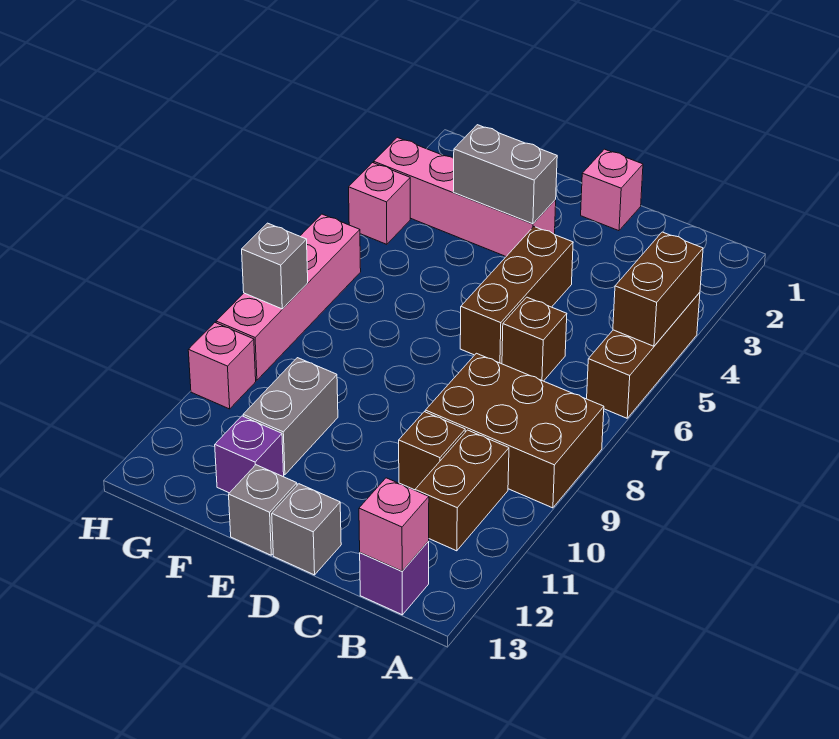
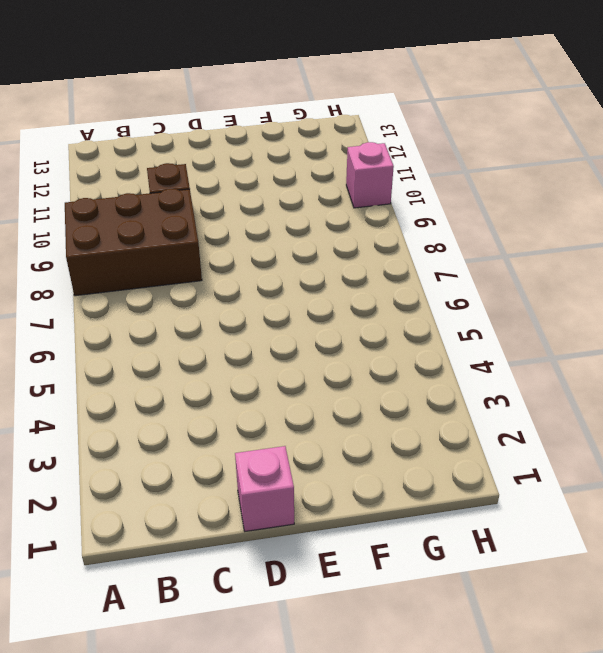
none -> brown brick A4:A6 level 1
none -> brown brick B10:B11 level 1
none -> purple brick B13 level 1

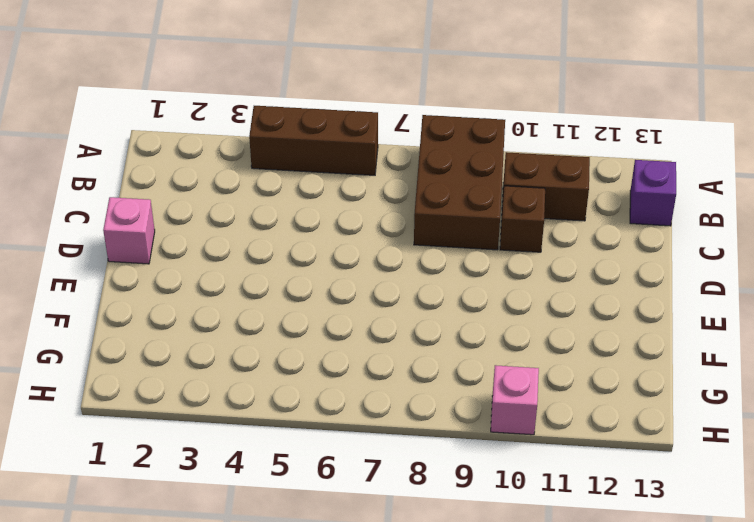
none -> brown brick C6 level 1
none -> brown brick D4:D6 level 1
none -> grey brick D13 level 1

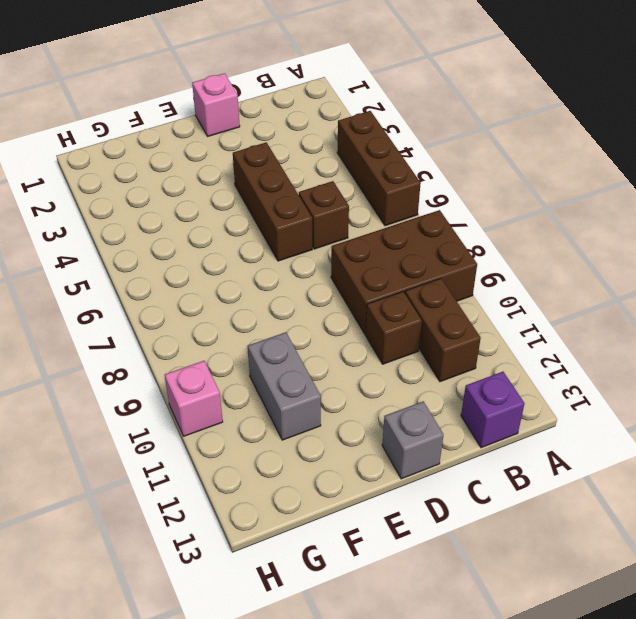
none -> pink brick E3:H3 level 1
none -> grey brick E13 level 1
none -> purple brick F12 level 1

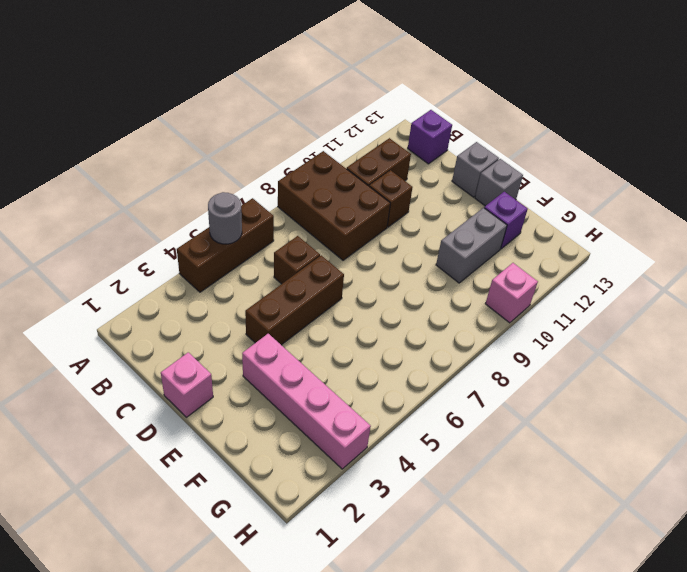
grey round brick A5 level 2 -> brown brick A4:A5 level 2
none -> pink brick H4 level 1
none -> pink brick H6:H9 level 1
none -> pink brick B13 level 2

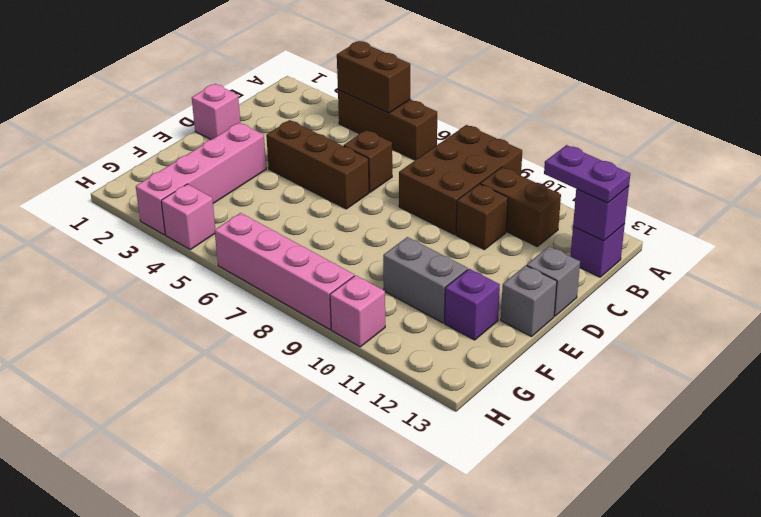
purple plate B12:B13 level 3 -> none
purple brick B13 level 2 -> pink brick B13 level 2
none -> grey brick E3:F3 level 2
none -> grey brick H8 level 2

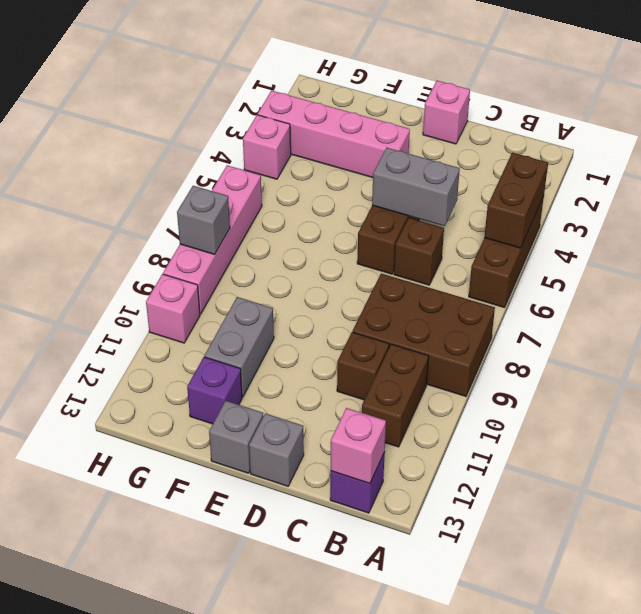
grey brick C5:D5 level 2 -> grey brick E3:F3 level 2

